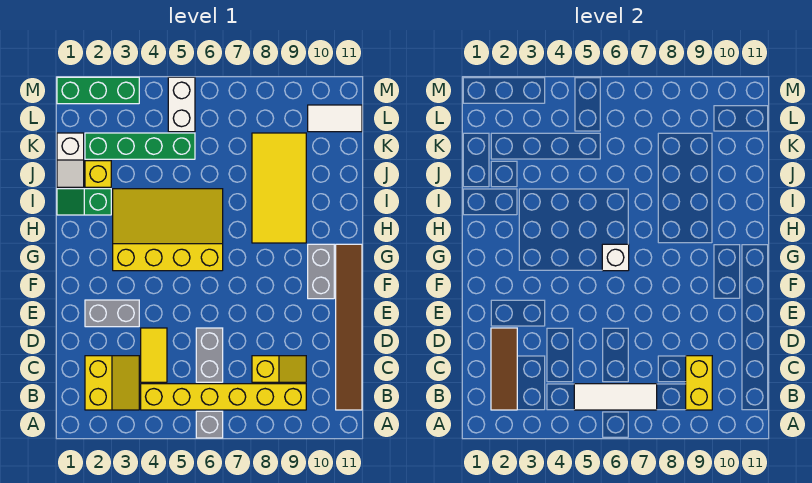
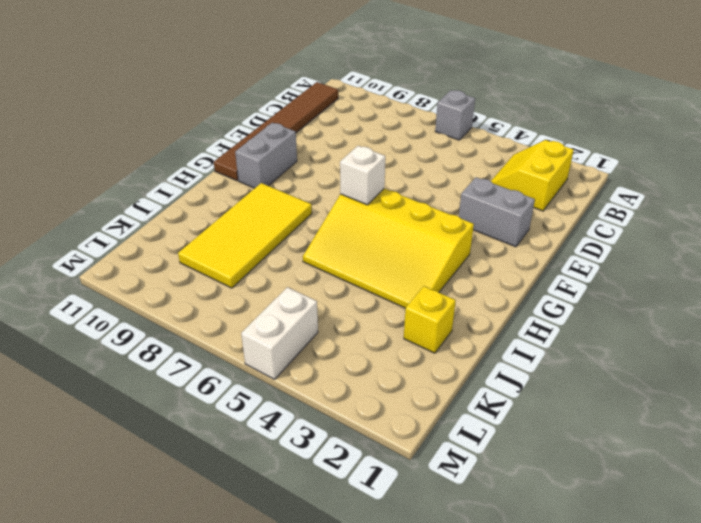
none -> yellow brick B4:B9 level 1
none -> yellow tile C4:D4 level 1
none -> grey brick C6:D6 level 1

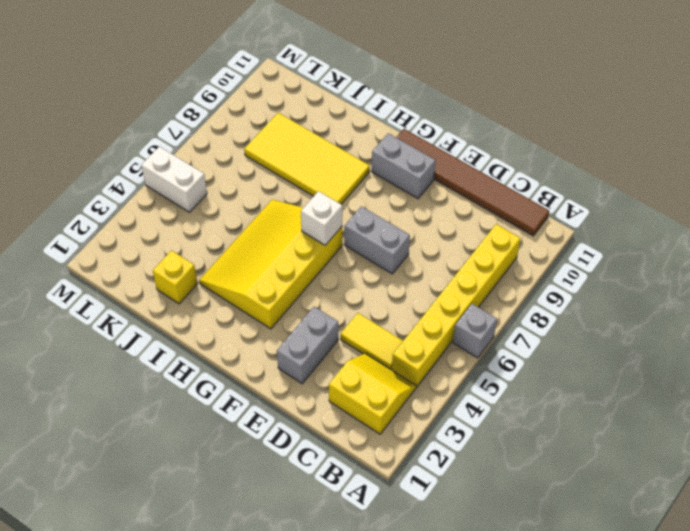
grey brick E7:F7 level 1 -> grey brick C6:D6 level 1
none -> yellow slope C8:C9 level 1 top 8
none -> green slope I1:I2 level 1 top 2
none -> white slope J1:K1 level 1 top K

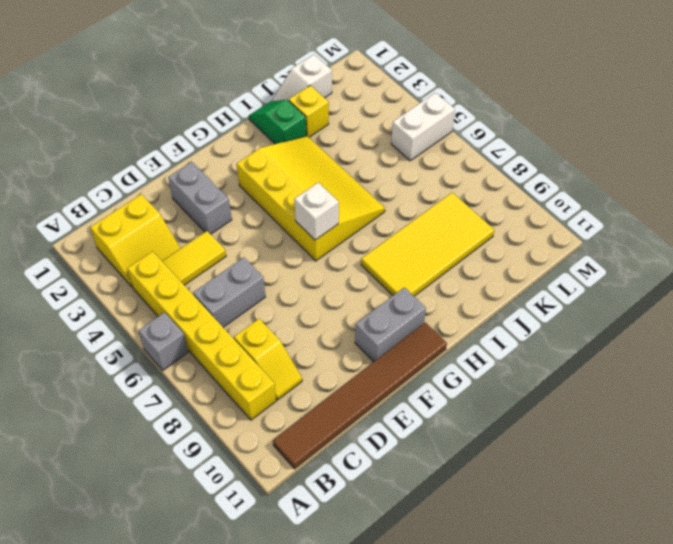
none -> green brick K2:K5 level 1
none -> white tile L10:L11 level 1
none -> green brick M1:M3 level 1

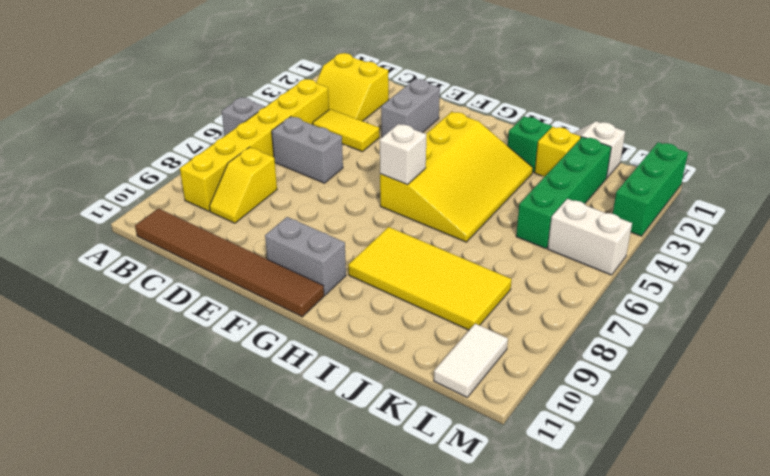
none -> brown tile B2:D2 level 2
none -> white tile B5:B7 level 2
none -> yellow brick B9:C9 level 2

